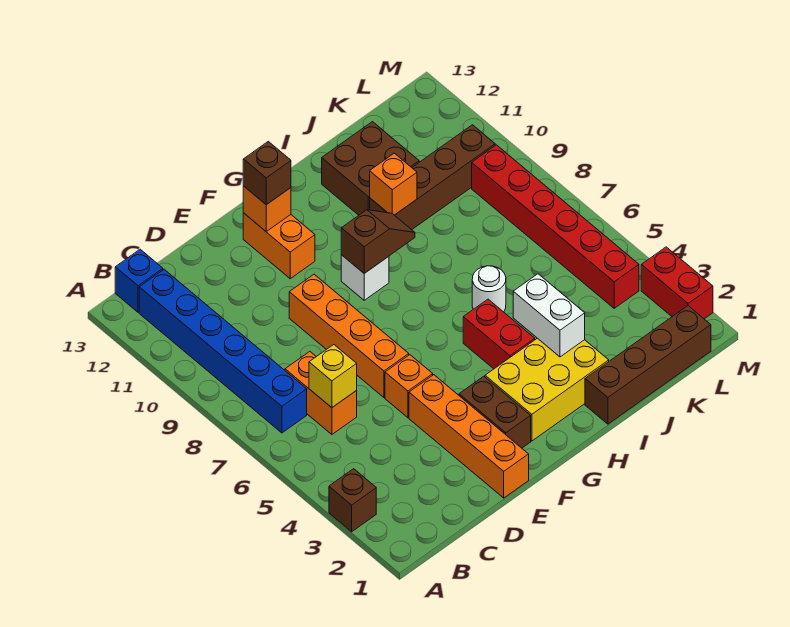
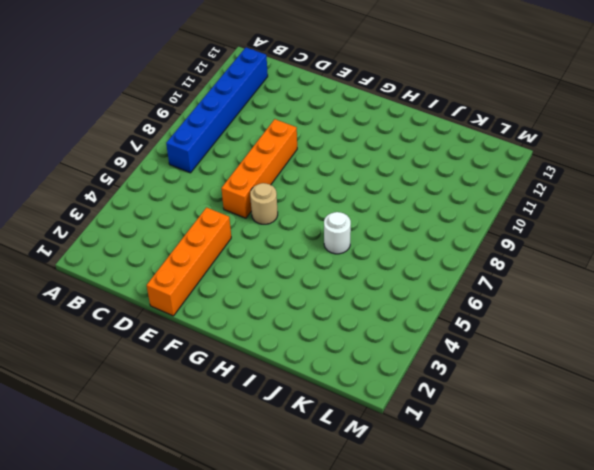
tan round brick F6 level 1 -> none
none -> brown brick A3 level 1
none -> blue brick B13 level 1
none -> orange brick C6:C7 level 1

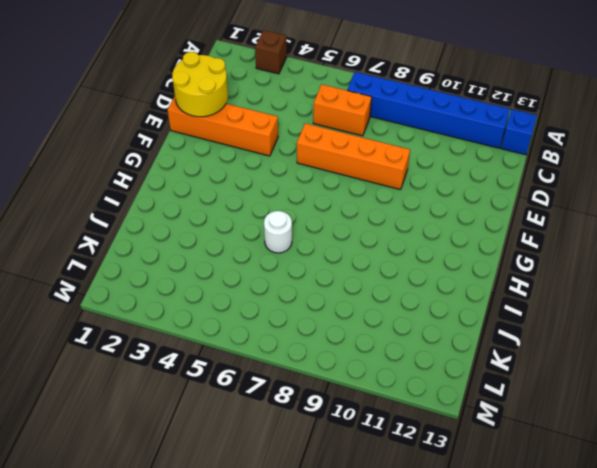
yellow round brick D1:E2 level 2 -> none
none -> orange brick E5 level 1
none -> brown brick F2:F3 level 1
none -> orange brick F11:F12 level 1

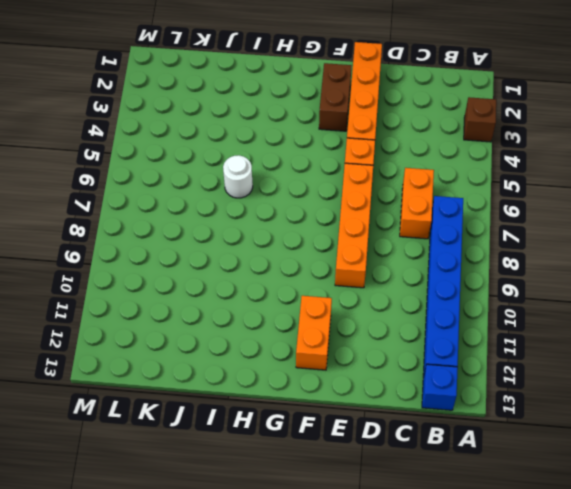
none -> yellow brick G2:I3 level 1
none -> white brick G9 level 1
none -> red brick H4:H5 level 1

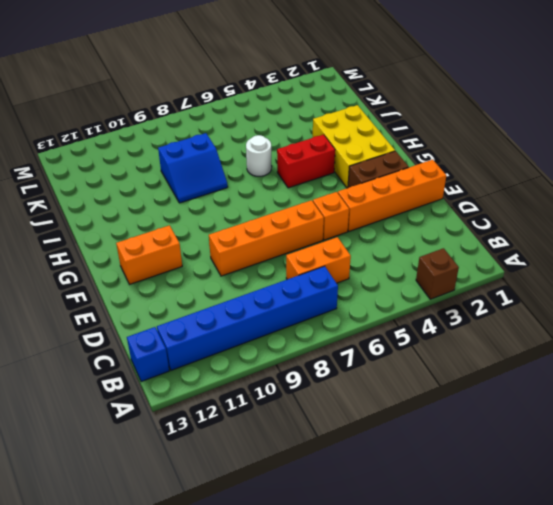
blue slope I8:J9 level 1 top J -> none
none -> white brick G9 level 1
none -> brown brick I1:L1 level 1
none -> brown brick I10:L10 level 1

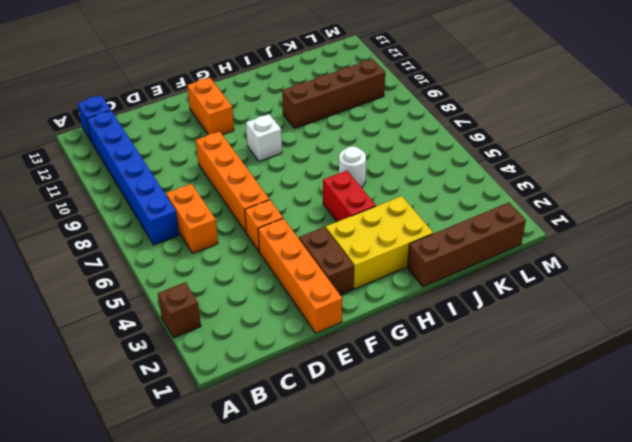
none -> brown brick I11:J12 level 1
none -> red brick L4:L9 level 1
none -> red brick M2:M3 level 1

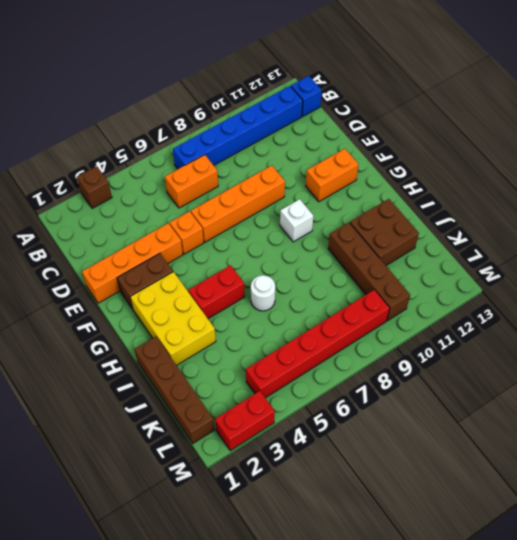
none -> yellow brick C6 level 2
none -> orange brick F12 level 2
none -> brown slope G9:H9 level 2 top G

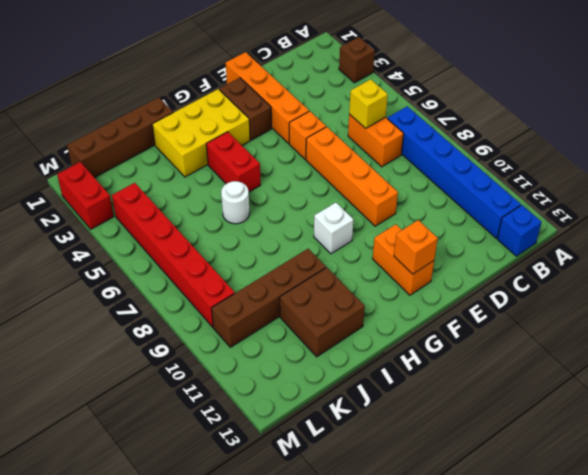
none -> brown slope G9:H9 level 2 top G
none -> white brick I3:I4 level 2
none -> orange brick I10 level 2

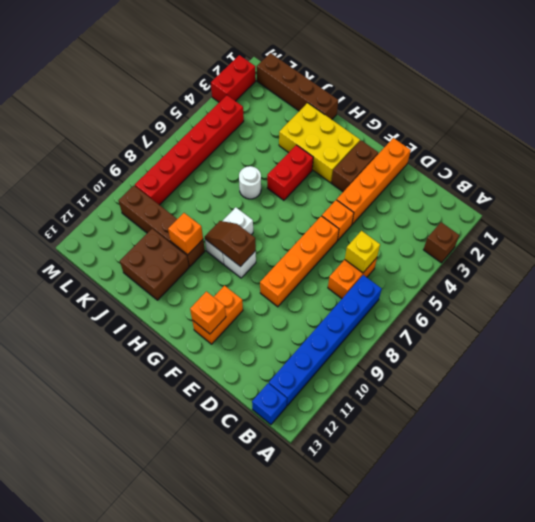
white brick H8:H9 level 1 -> white brick I3:I4 level 2
none -> brown brick F12 level 3

